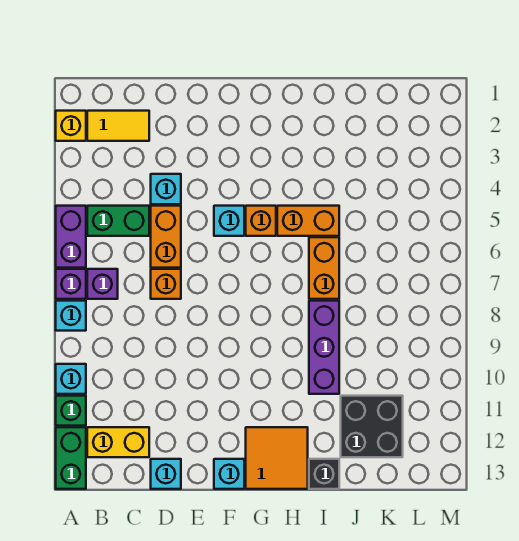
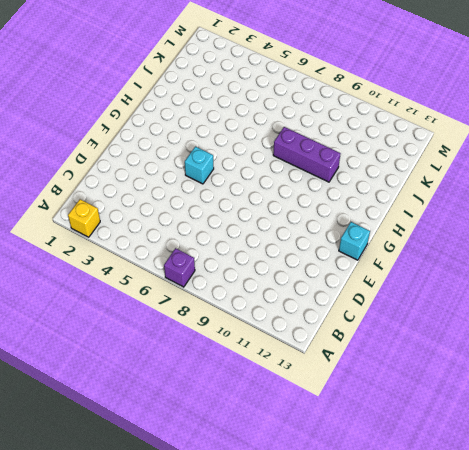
none -> purple brick A5:A6 level 1
none -> cyan brick A8 level 1
none -> cyan brick A10 level 1

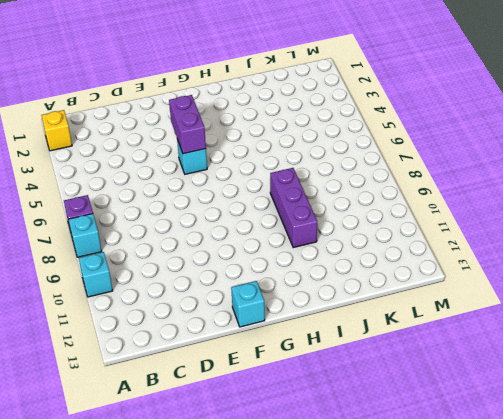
purple brick F4:F5 level 2 -> purple brick A5:A6 level 1
none -> green brick A11 level 1
none -> green brick A12:A13 level 1
none -> yellow tile B2:C2 level 1

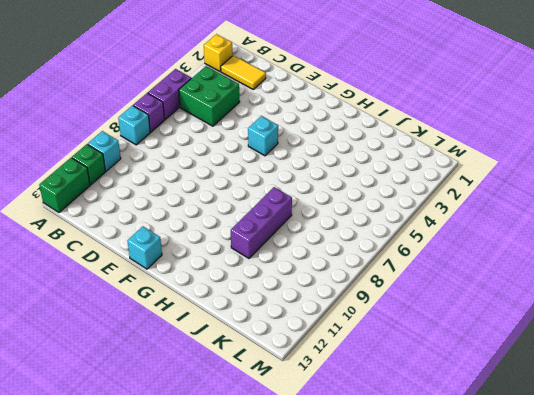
green brick B4:C5 level 1 -> green brick B5:C5 level 1
none -> purple brick B7 level 1
none -> yellow brick B12:C12 level 1
none -> cyan brick D4 level 1

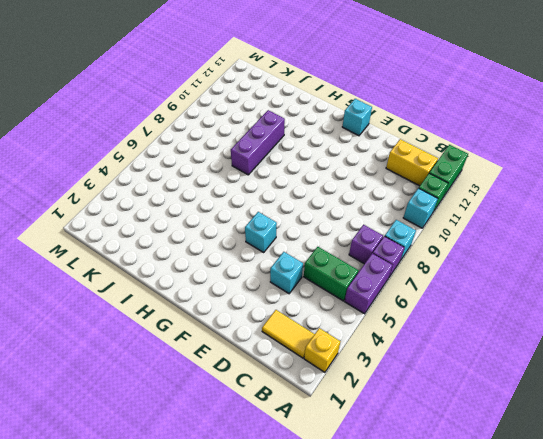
none -> orange brick D5:D6 level 1
none -> orange brick D7 level 1
none -> cyan brick D13 level 1

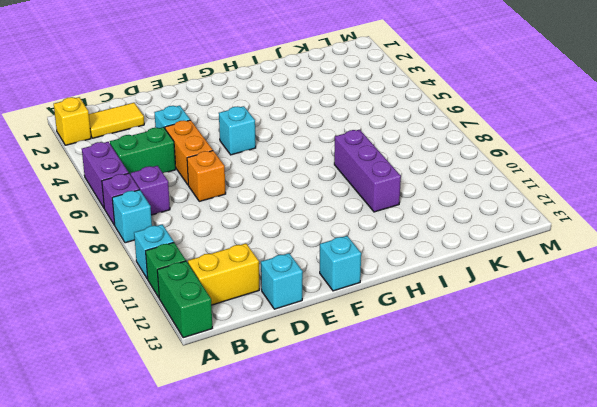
none -> orange brick G5 level 1
none -> orange tile G12:H13 level 1
none -> orange brick H5:I5 level 1

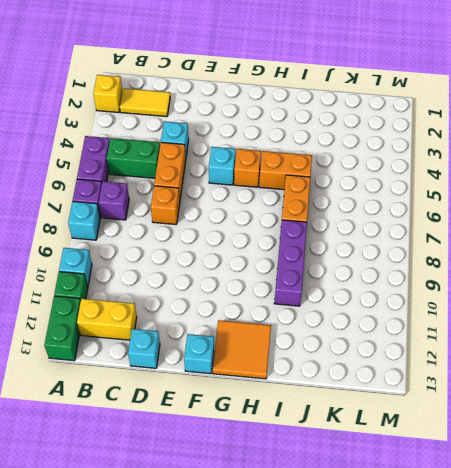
none -> black brick I13 level 1
none -> black brick J11:K12 level 1

